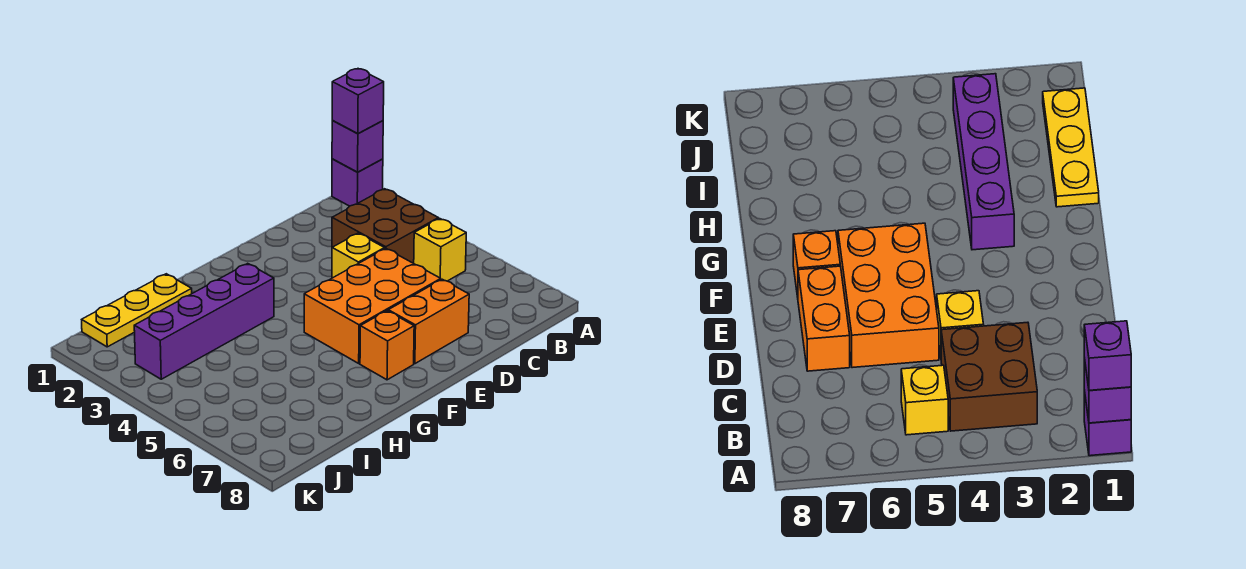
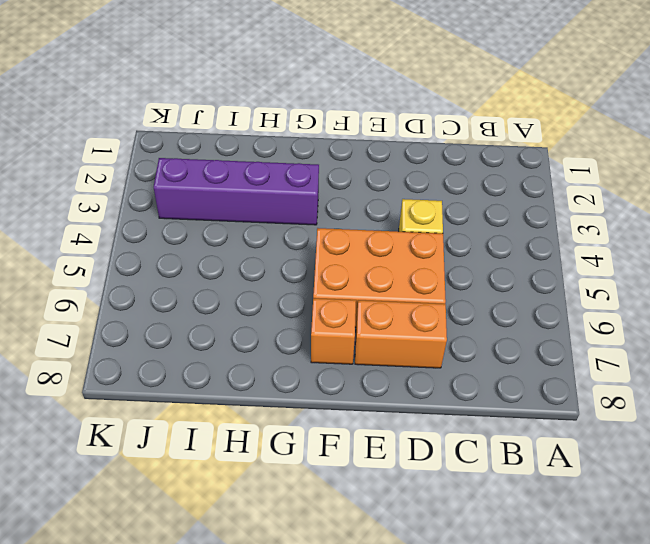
none -> purple brick A1 level 1
none -> brown brick B3:C4 level 1

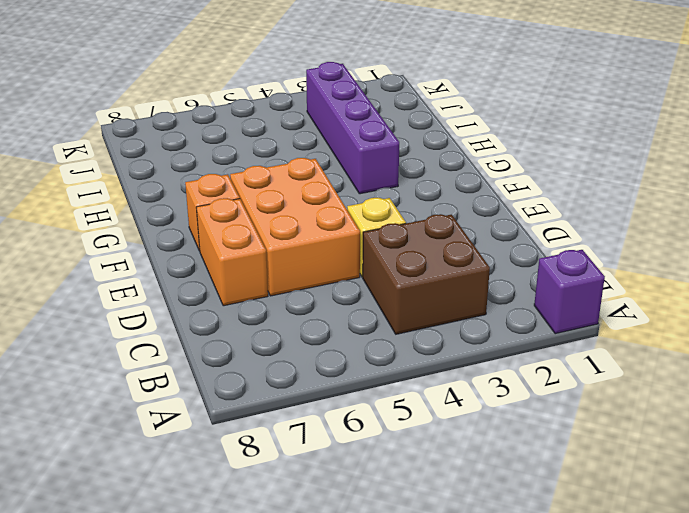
none -> yellow brick B5 level 1
none -> yellow plate H1:J1 level 1

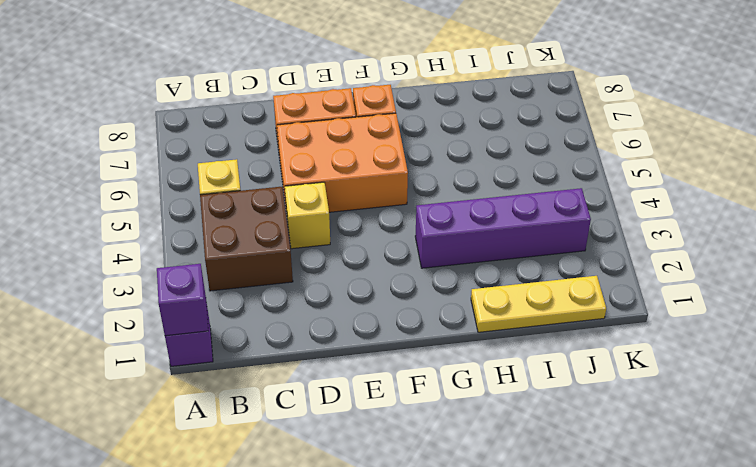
none -> purple brick A1 level 3

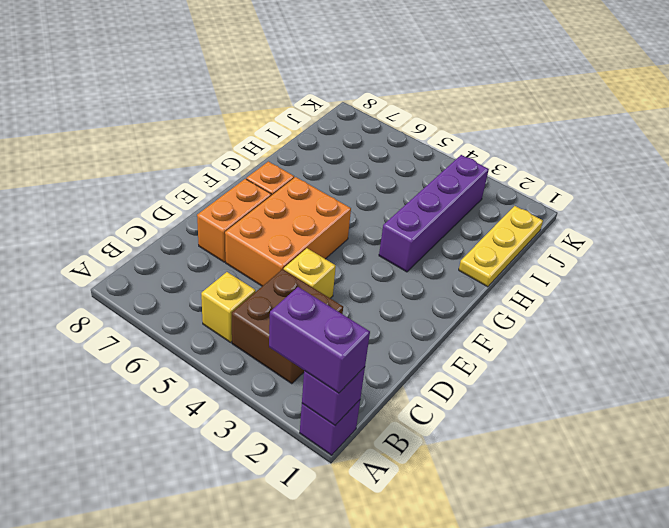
purple brick A1:A2 level 3 -> purple brick A1 level 3

